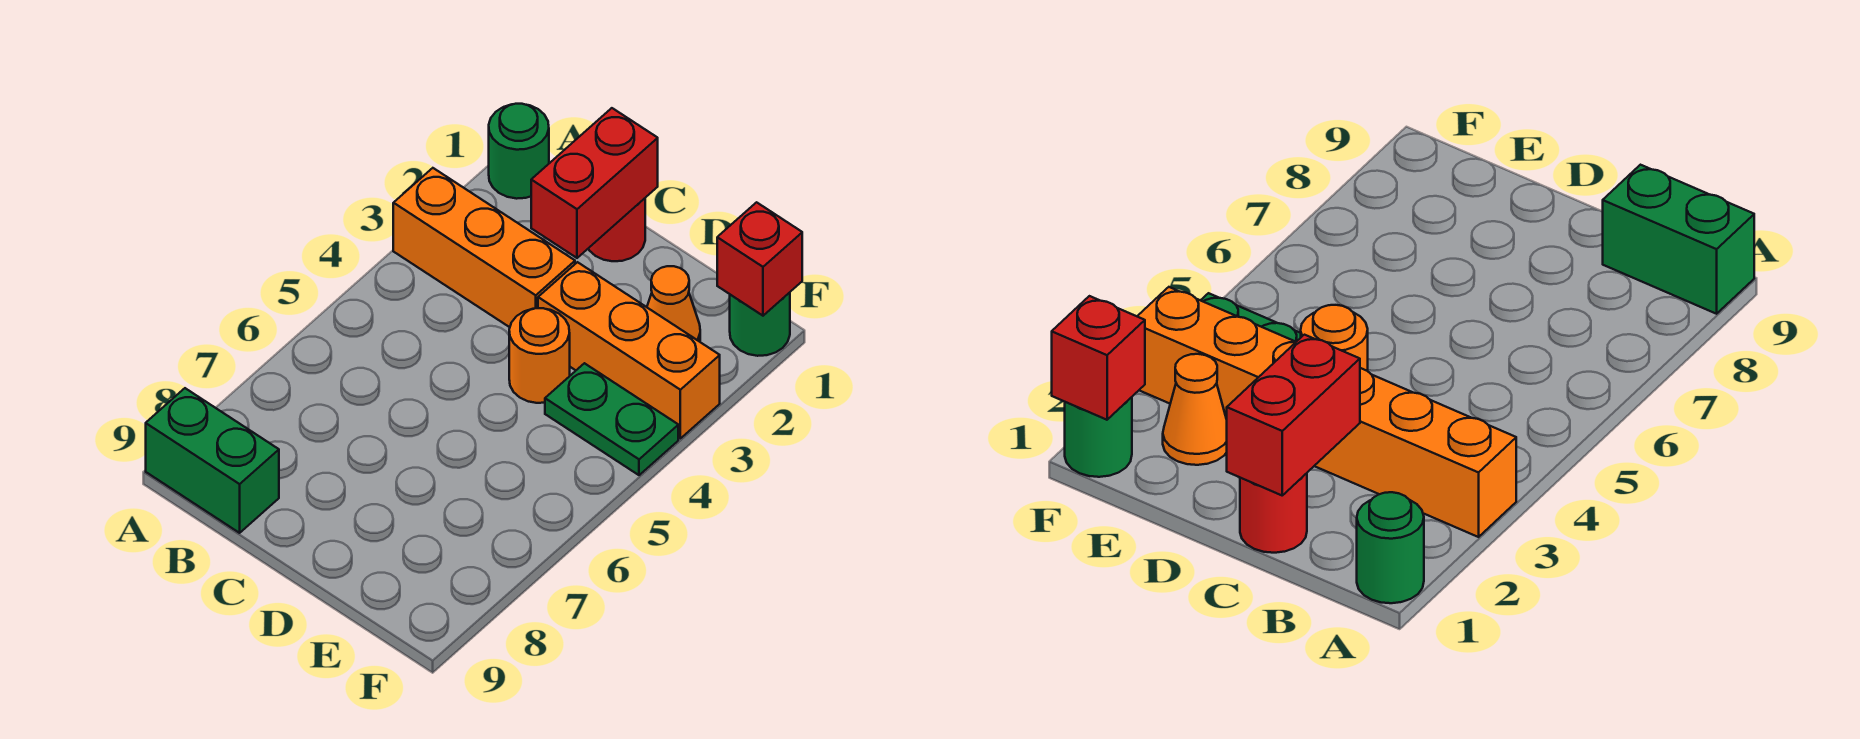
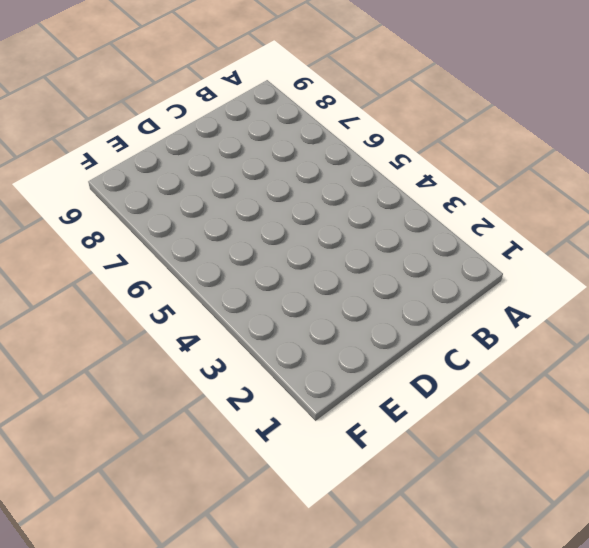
none -> green round brick A1 level 1
none -> orange brick A3:C3 level 1

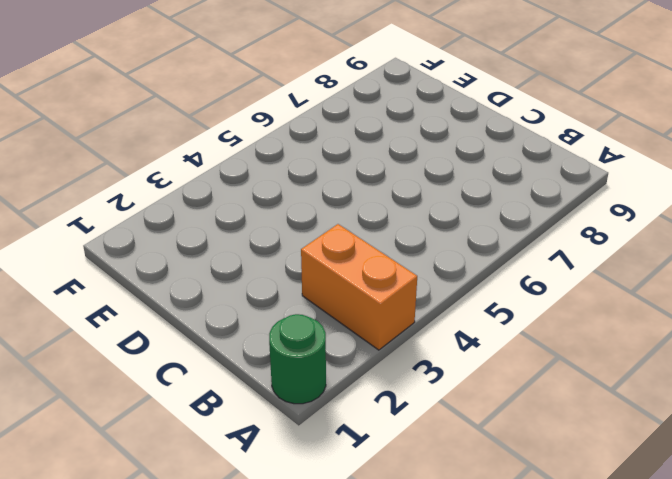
orange brick A3:B3 level 1 -> orange brick A3:C3 level 1
none -> green brick A9:B9 level 1
none -> red round brick C1 level 1

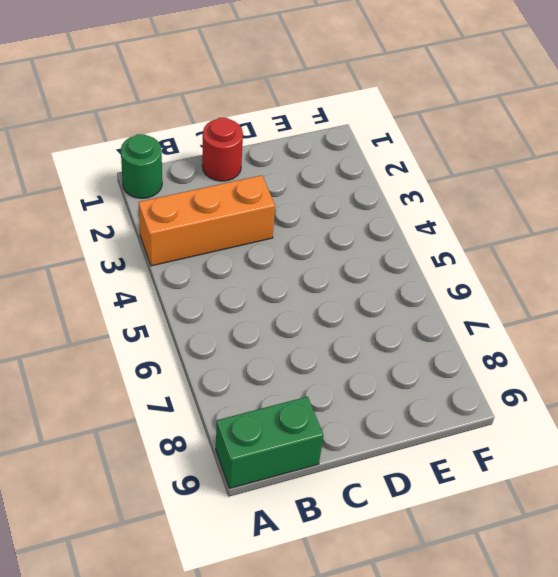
none -> orange brick D3:F3 level 1
none -> orange round brick D4 level 1

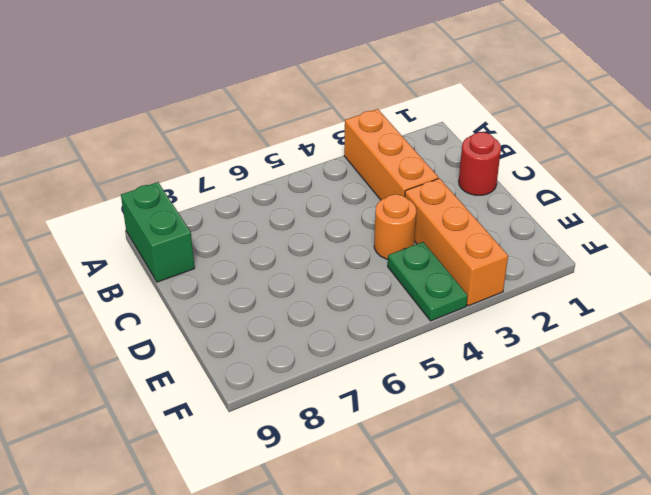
none -> green round brick A1 level 1
none -> orange cone E2 level 1

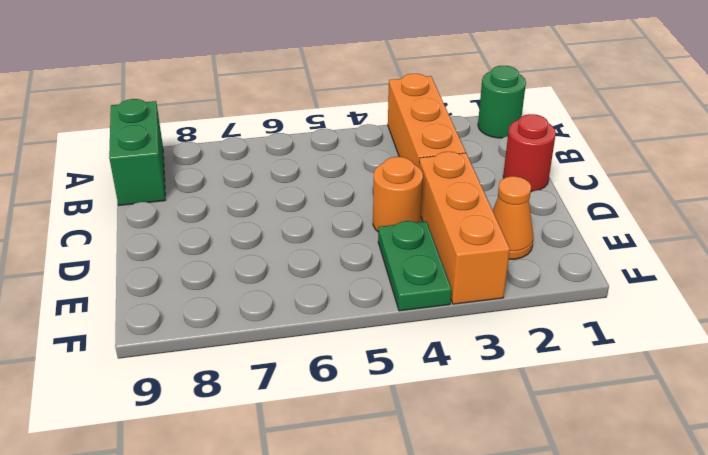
none -> green round brick F1 level 1
none -> red brick C1:C2 level 2

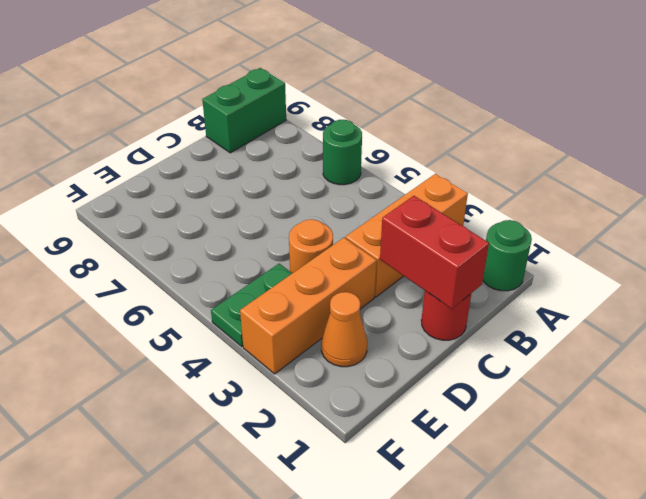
green round brick A6 level 1 -> green round brick F1 level 1
none -> red brick F1 level 2

